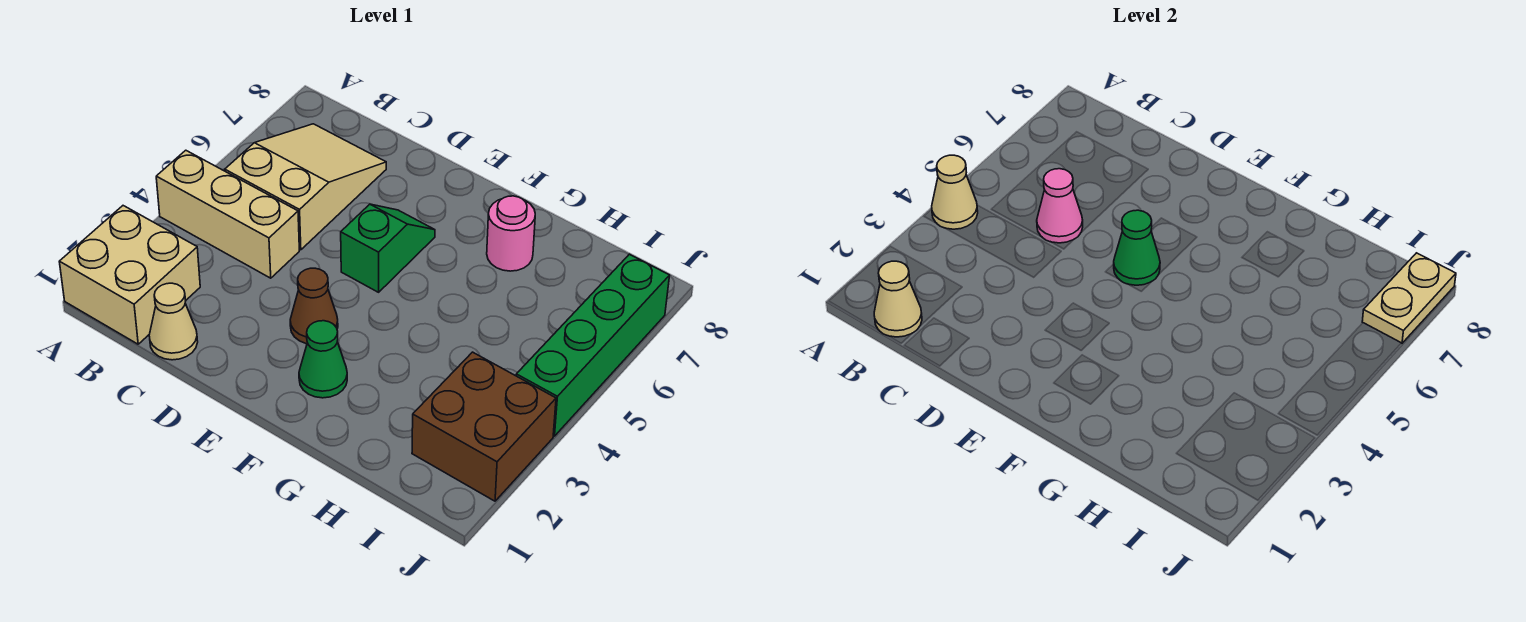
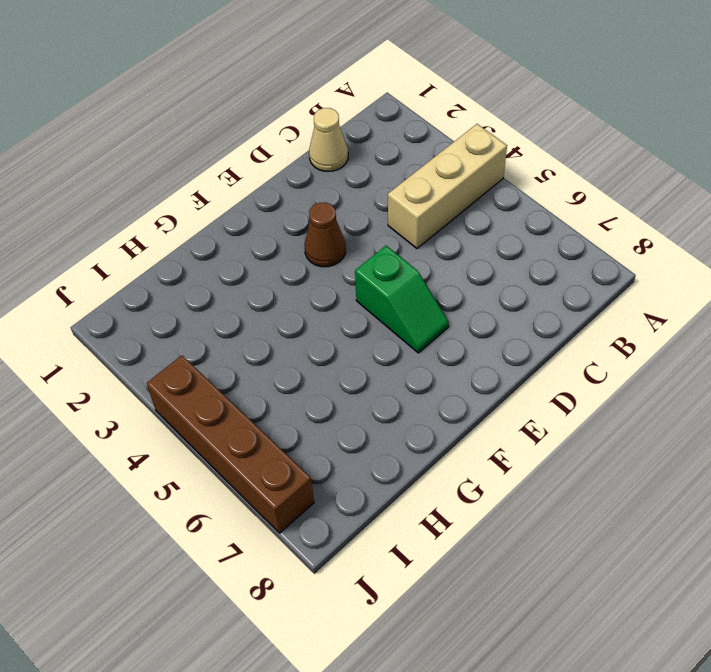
brown brick J4:J7 level 1 -> green brick J4:J7 level 1
none -> tan brick A1:B2 level 1
none -> tan slope B5:C7 level 1 top 5
none -> green cone F2 level 1

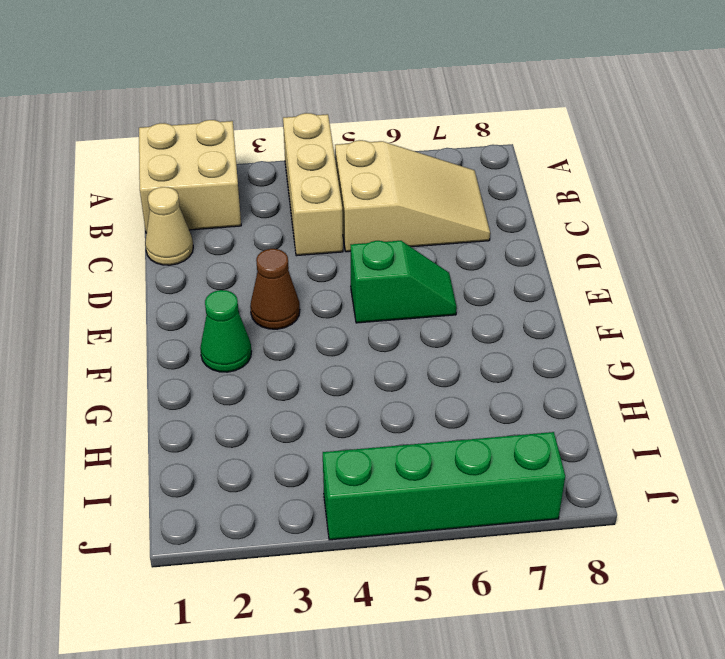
none -> pink round brick G7 level 1
none -> brown brick I2:J3 level 1
none -> tan cone A4 level 2

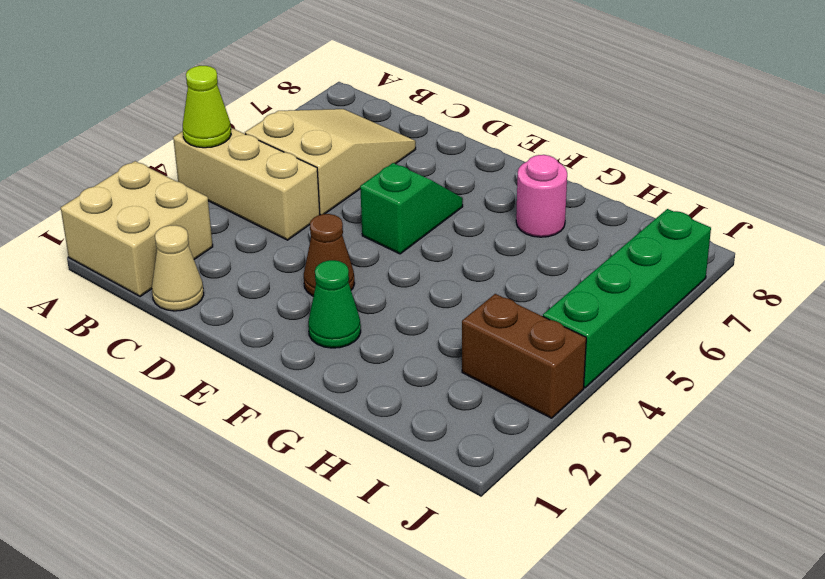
lime cone A4 level 2 -> tan cone A4 level 2
brown brick I3:J3 level 1 -> brown brick I2:J3 level 1
none -> tan cone B1 level 2
none -> pink cone C5 level 2
none -> green cone E5 level 2

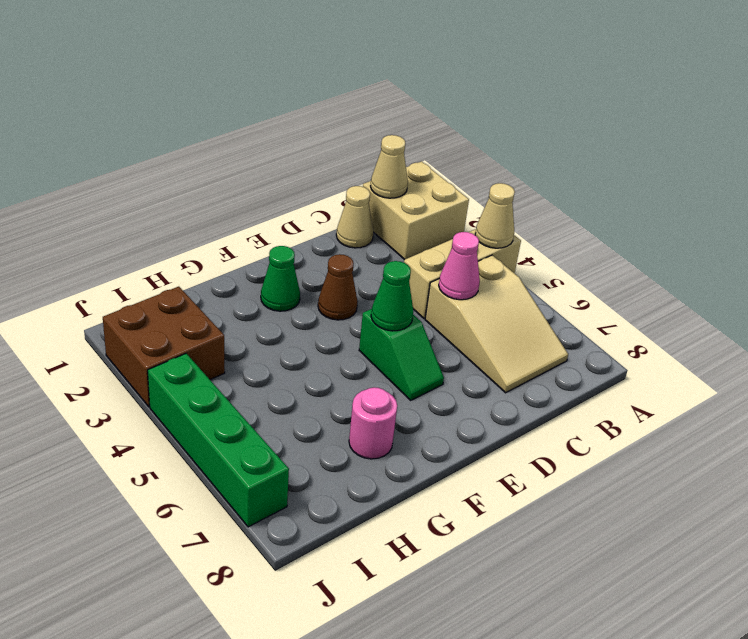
none -> tan plate J7:J8 level 2

